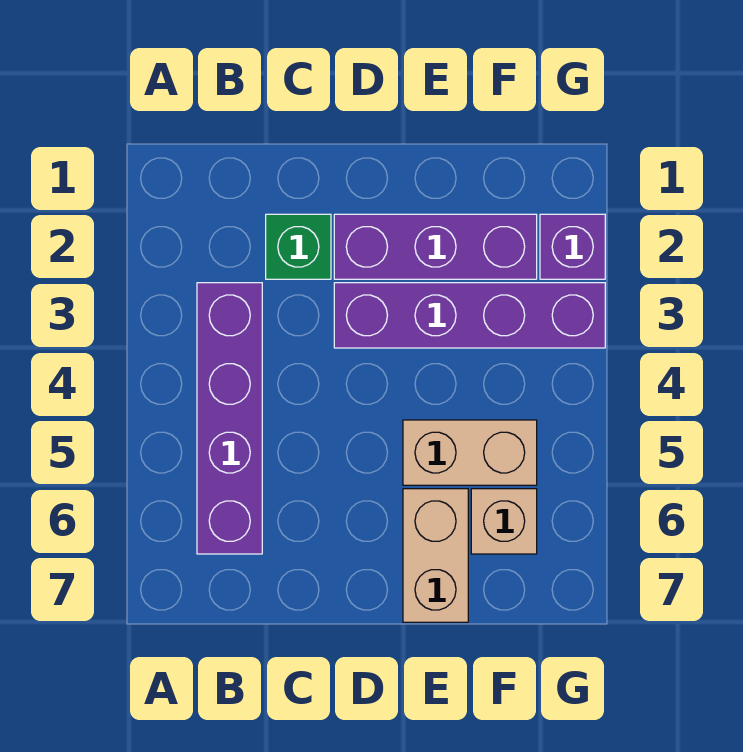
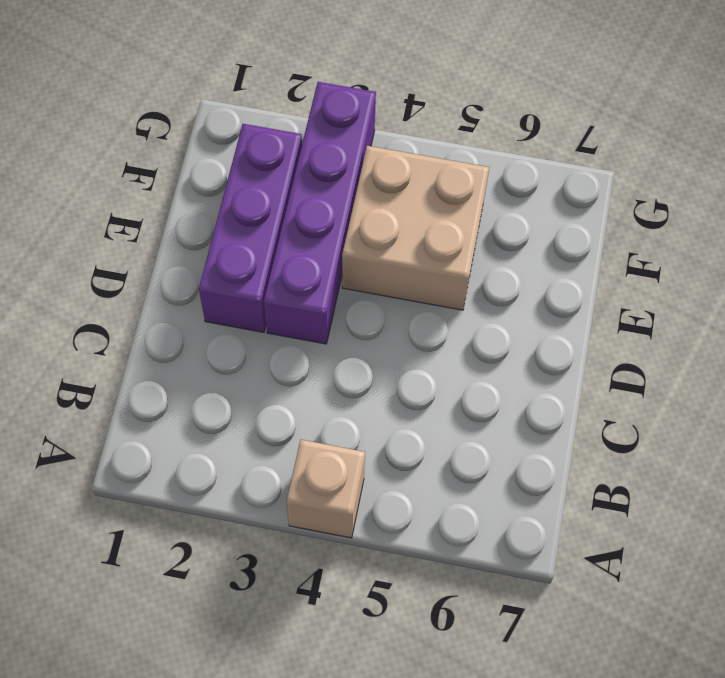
tan brick A4 level 1 -> tan brick F6 level 1
tan brick E4:F5 level 1 -> tan brick E5:F5 level 1
none -> purple brick B3:B6 level 1
none -> green brick C2 level 1

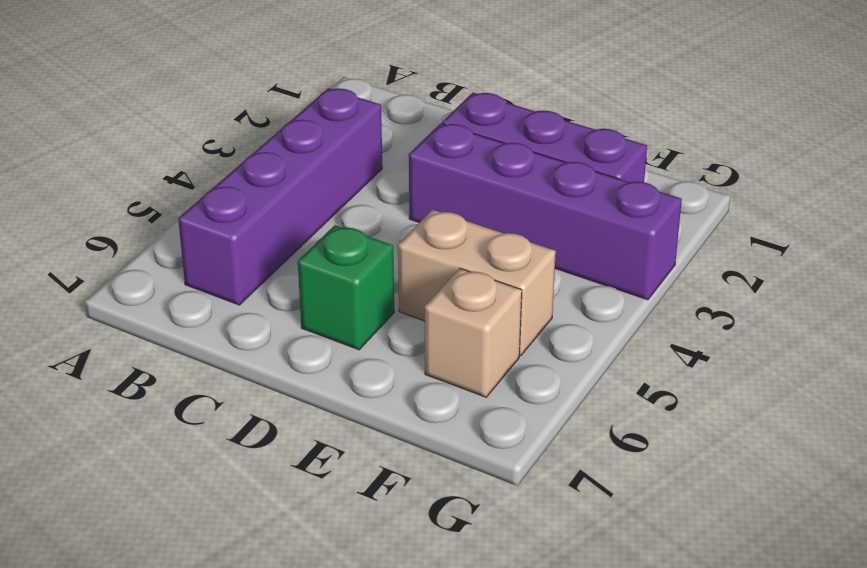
green brick D6 level 1 -> green brick C2 level 1
none -> tan brick E6:E7 level 1
none -> purple brick G2 level 1

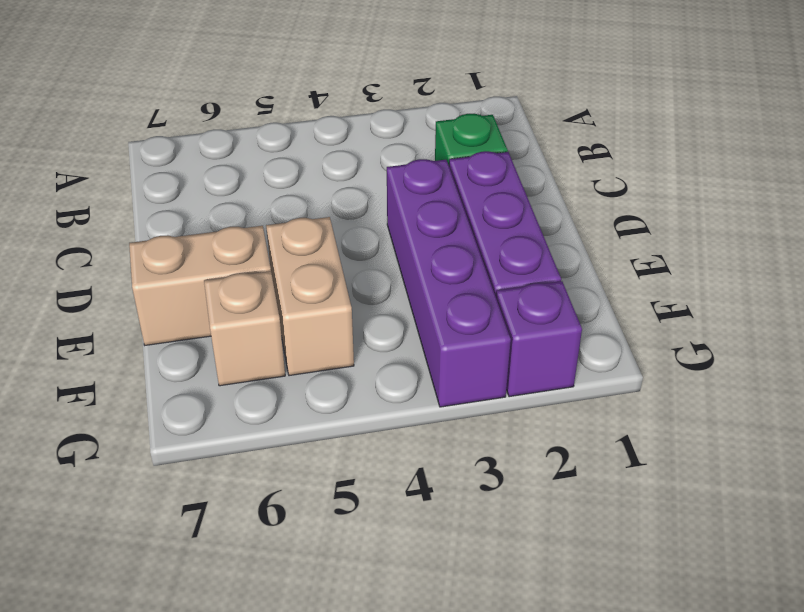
none -> purple brick B3:B6 level 1

